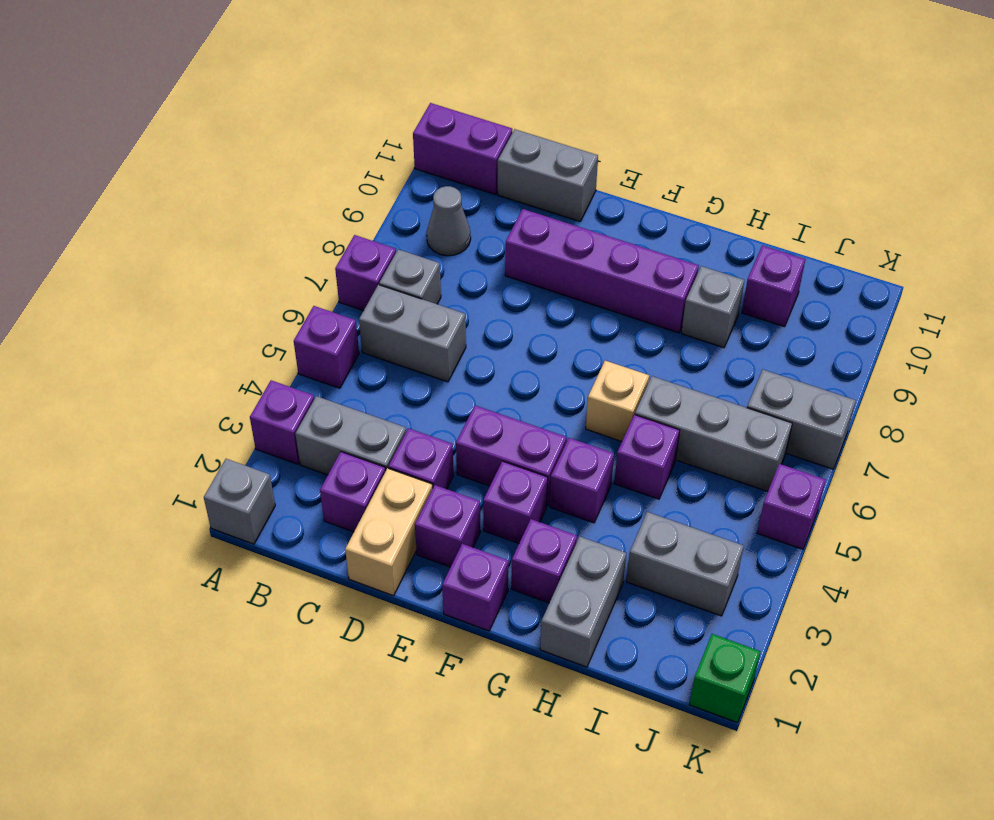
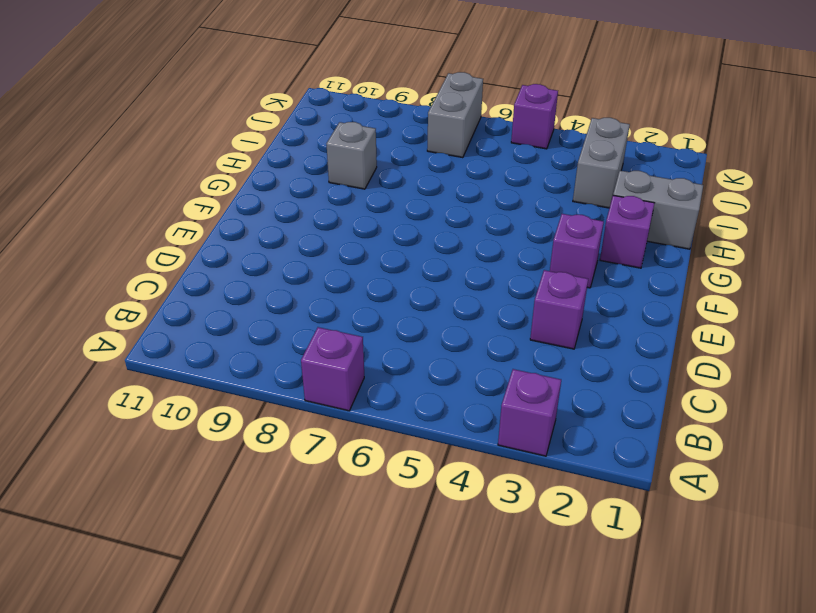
none -> grey brick A1 level 1
none -> purple brick A5 level 1
none -> purple brick A11:B11 level 1
none -> grey brick B3:C3 level 1

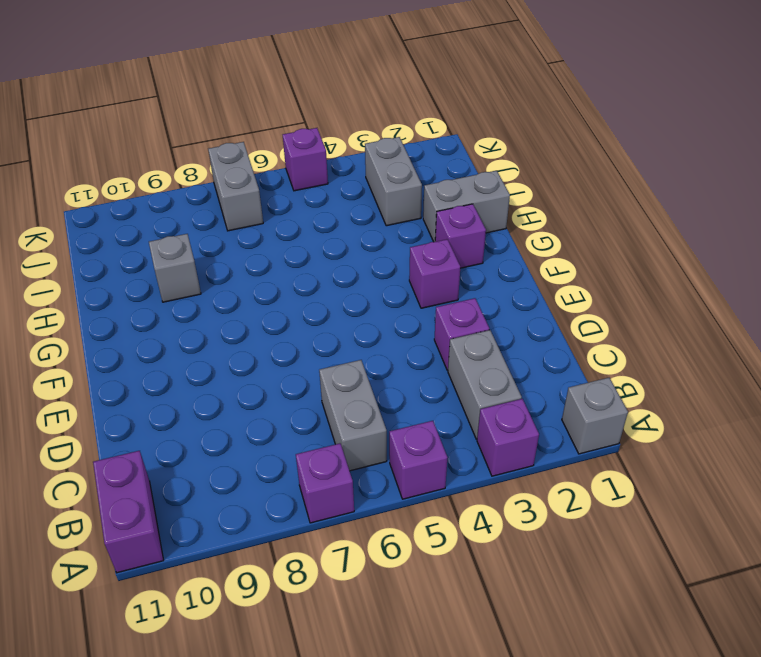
none -> grey brick B7 level 1
none -> grey cone B9 level 1
none -> purple brick C2 level 1
none -> grey brick C11:D11 level 1

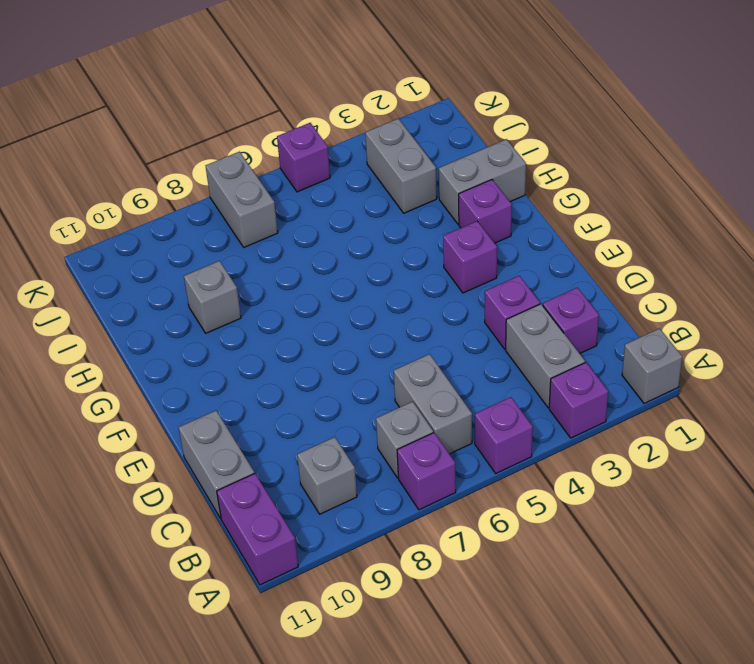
grey brick B9 level 1 -> grey cone B9 level 1
none -> tan brick D1:D2 level 1
none -> purple brick D9:G9 level 1
none -> purple brick E2 level 1
none -> purple brick E4:F4 level 1

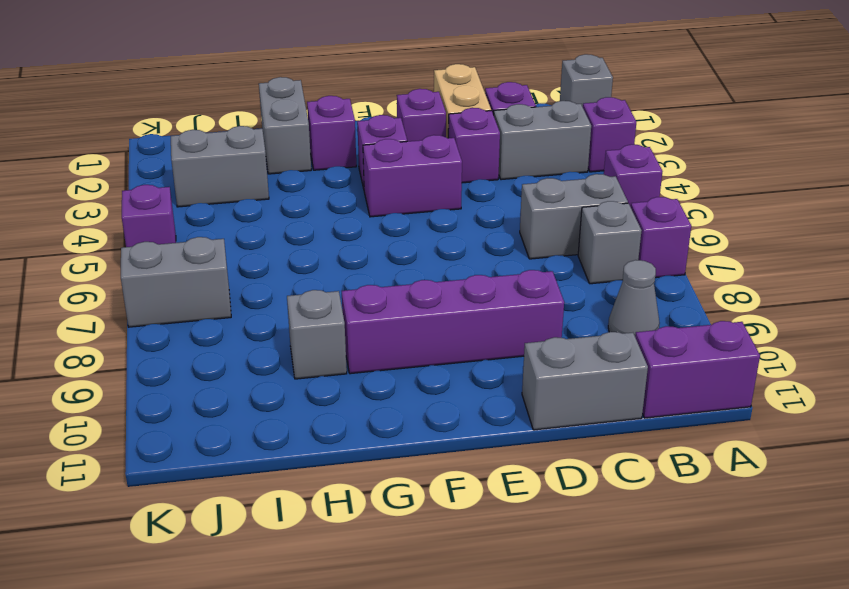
none -> purple brick F1 level 1
none -> purple brick G4 level 1
none -> tan brick G6 level 1
none -> purple brick H5 level 1

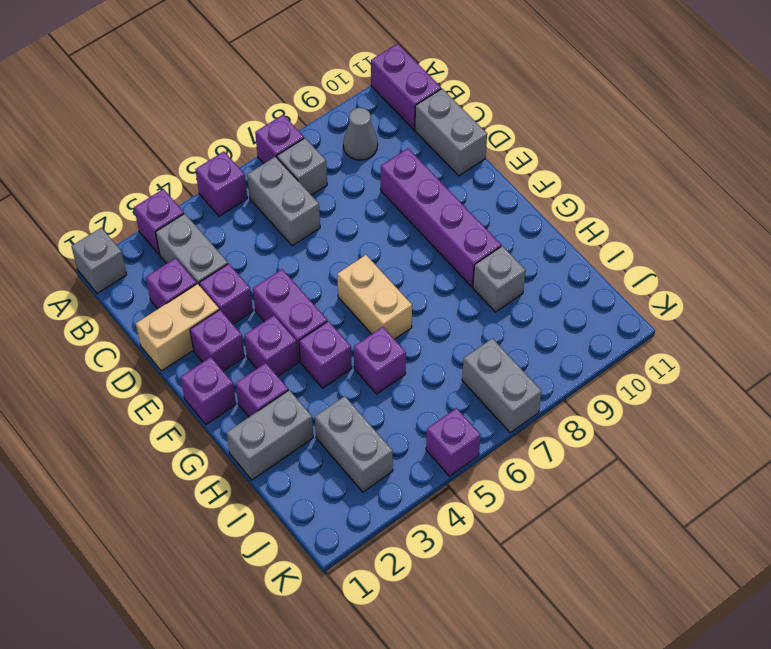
tan brick F6:G6 level 1 -> tan brick G6 level 1
none -> grey brick H6:J6 level 1
none -> purple brick I10 level 1
none -> green brick K1 level 1

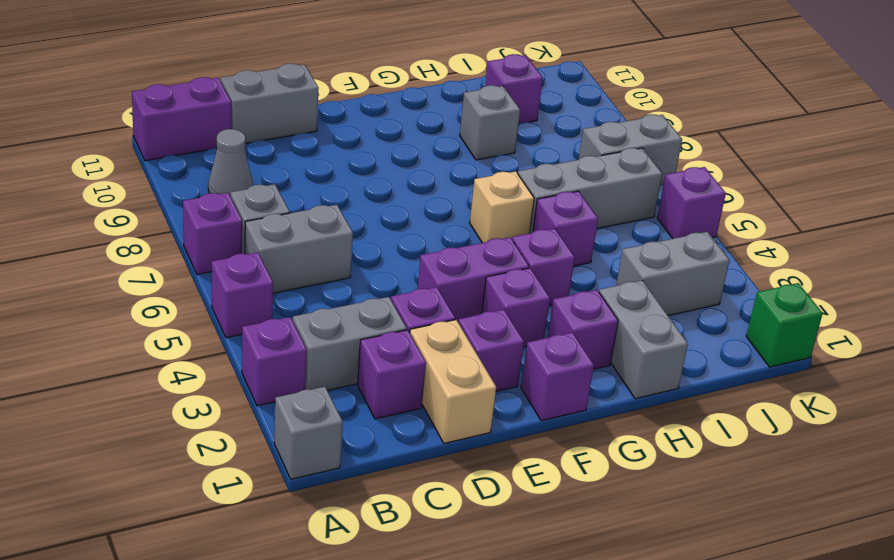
none -> purple brick D9:G9 level 1

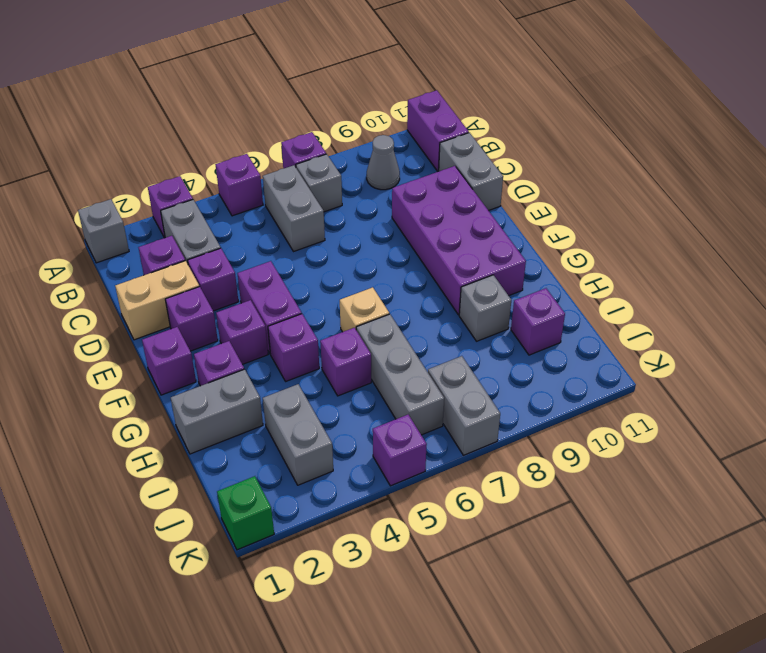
purple brick D9:G10 level 1 -> purple brick D9:G9 level 1

